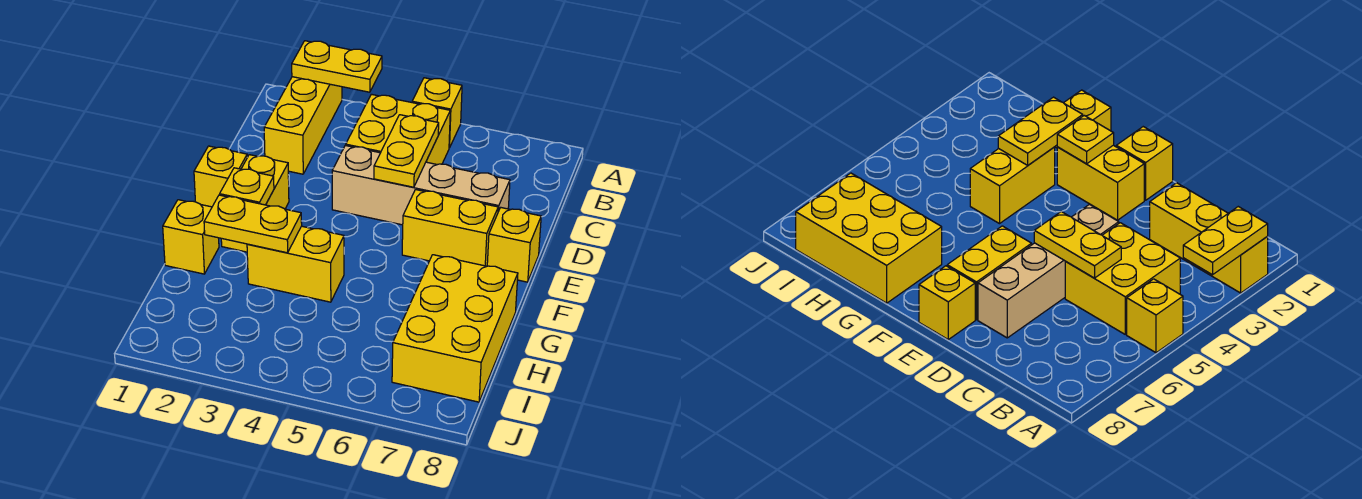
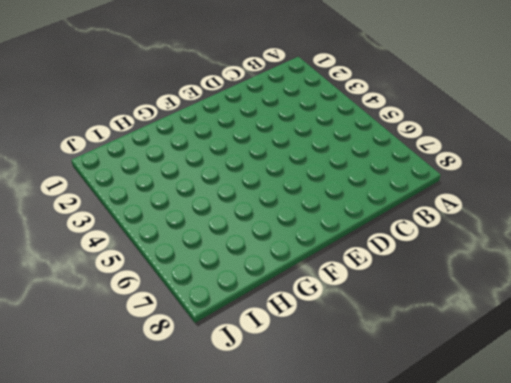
none -> yellow brick A2:C2 level 1
none -> yellow brick A5 level 1
none -> yellow brick B4:C5 level 1

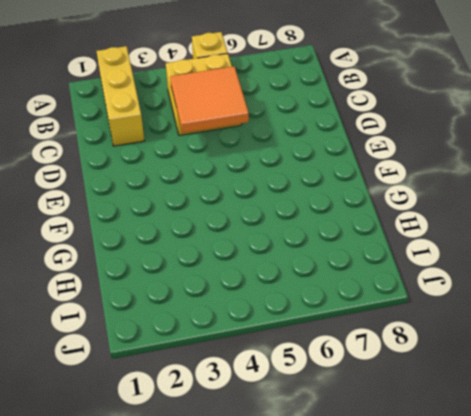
orange tile C4:D5 level 2 -> yellow plate C5:D5 level 2
none -> tan brick D4:D7 level 1
none -> yellow brick E1 level 1
none -> yellow brick E2:F2 level 1

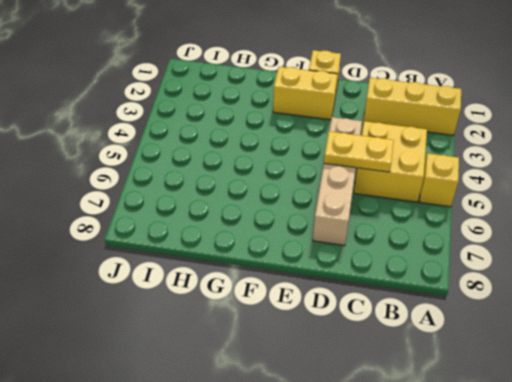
none -> yellow brick E6:E7 level 1
none -> yellow brick E8 level 1
none -> yellow brick G1 level 1

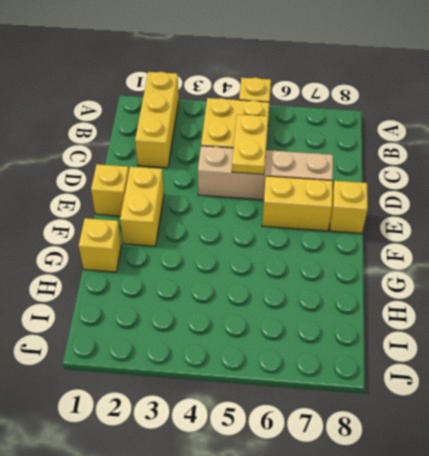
none -> yellow brick G3:G4 level 1
none -> yellow brick G7:I8 level 1
none -> yellow plate A2:A3 level 2

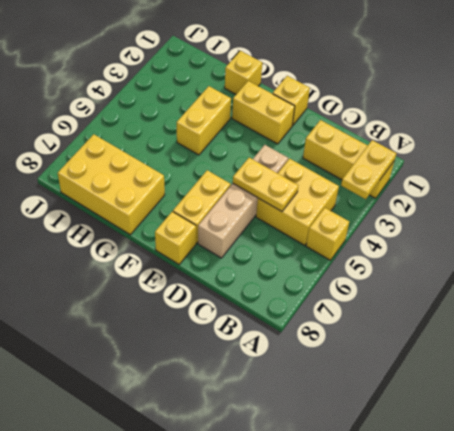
none -> yellow plate F2 level 2
none -> yellow plate G2:G3 level 2

